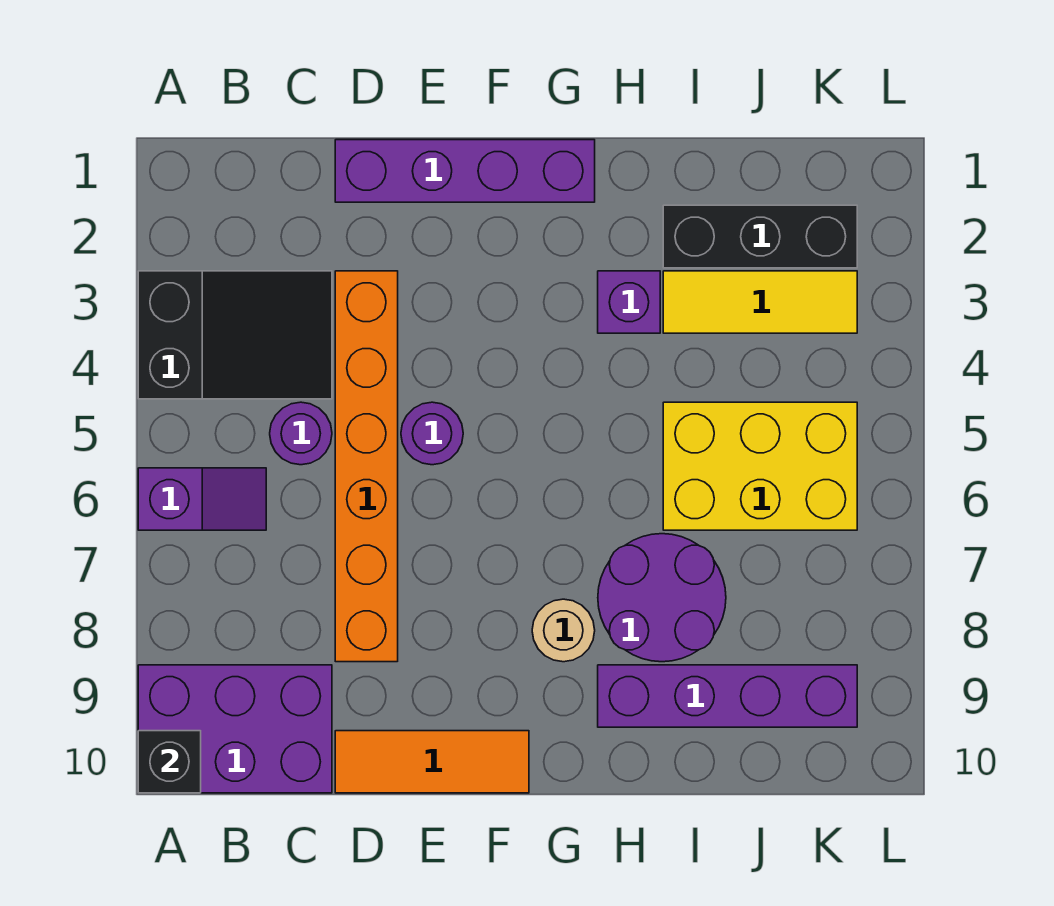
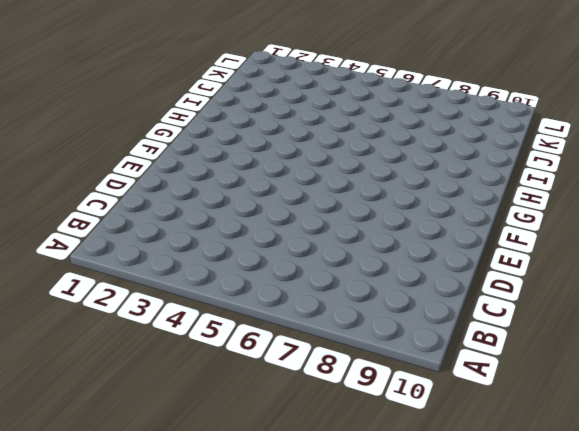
none -> black slope A3:C4 level 1 top A
none -> purple slope A6:B6 level 1 top A
none -> purple brick A9:C10 level 1

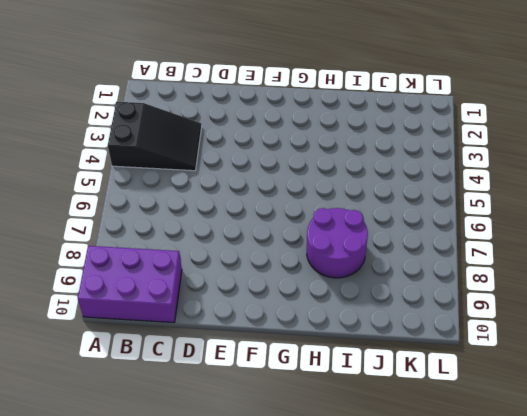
none -> purple slope A6:B6 level 1 top A
none -> purple round brick C5 level 1
none -> purple brick D1:G1 level 1

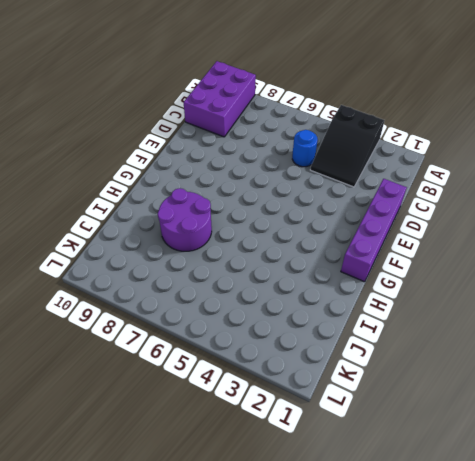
blue round brick C5 level 1 -> purple round brick C5 level 1
none -> purple slope A6:B6 level 1 top A
none -> orange brick D3:D8 level 1
none -> orange tile D10:F10 level 1

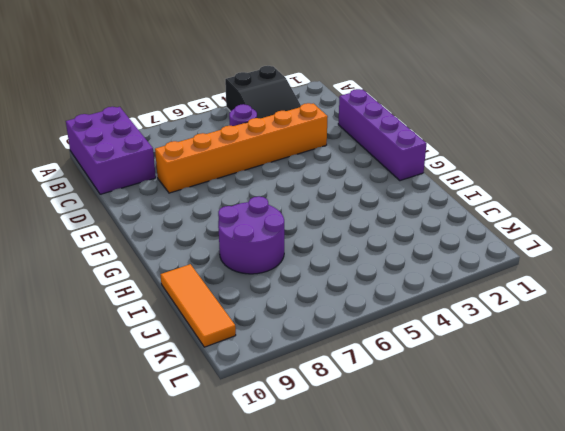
orange tile I10:K10 level 1 -> orange tile D10:F10 level 1
none -> purple slope A6:B6 level 1 top A
none -> purple round brick E5 level 1
none -> tan round brick G8 level 1

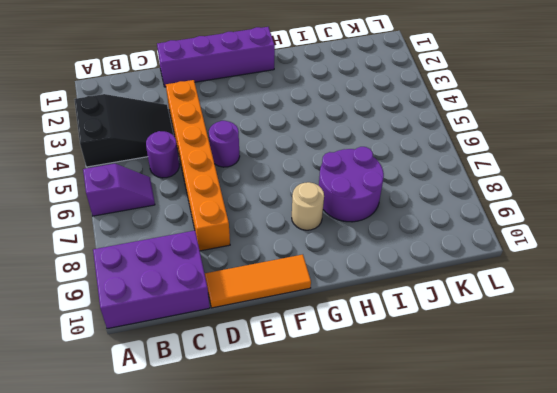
none -> purple brick H3 level 1
none -> purple brick H9:K9 level 1
none -> black brick I2:K2 level 1

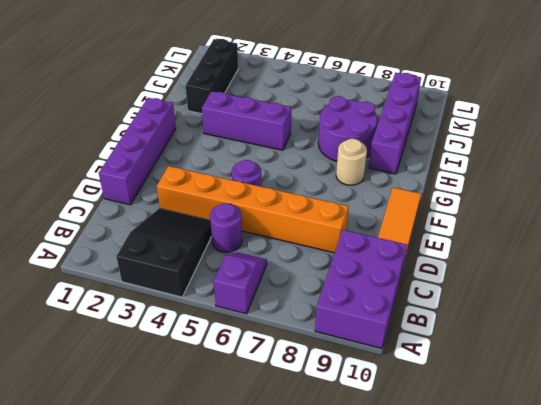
purple brick H3:H5 level 1 -> purple brick H3 level 1
none -> yellow tile I3:K3 level 1
none -> yellow brick I5:K6 level 1
none -> black brick A10 level 2

